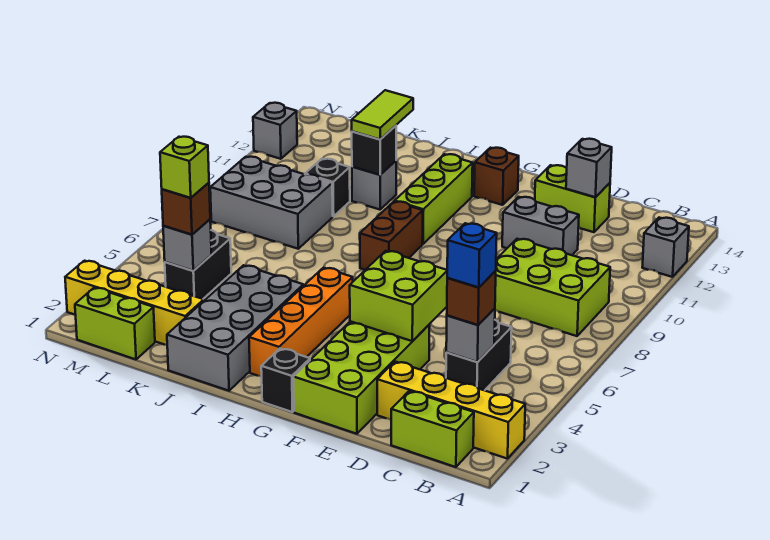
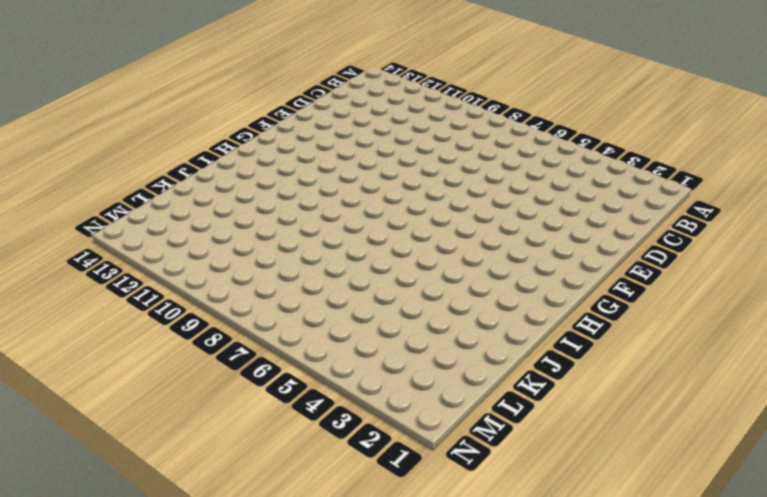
none -> yellow brick A2:D2 level 1
none -> grey brick A12 level 1
none -> lime brick B1:C1 level 1
none -> lime brick B8:D9 level 1

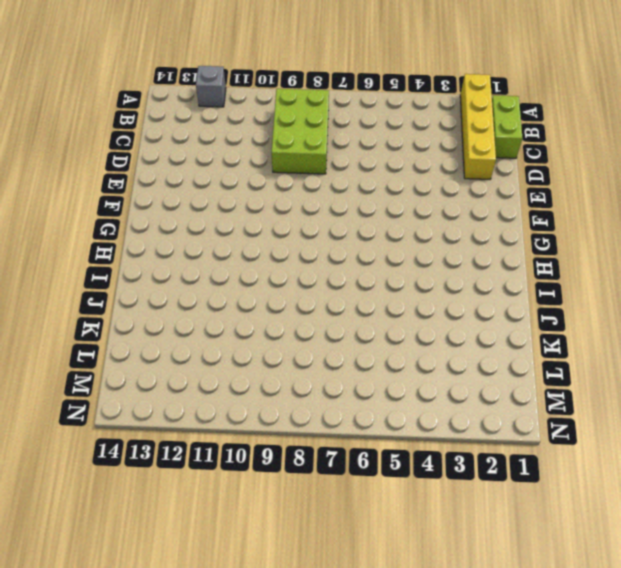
none -> black brick C4:C5 level 1
none -> grey brick D11:E11 level 1
none -> lime brick D13:E13 level 1
none -> lime brick E1:F4 level 1

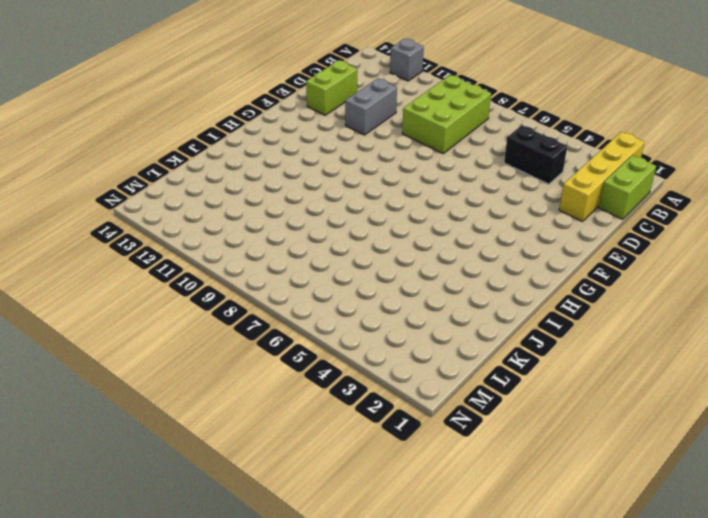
none -> lime brick E1:F4 level 1
none -> black brick G1 level 1
none -> brown brick G13 level 1
none -> orange brick H2:H5 level 1

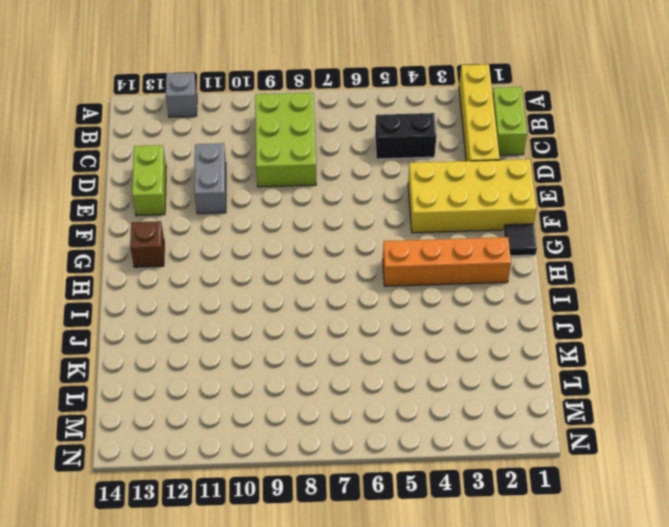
yellow brick E1:F4 level 1 -> lime brick E1:F4 level 1
black tile G1 level 1 -> black brick G1 level 1
none -> brown brick H8:H9 level 1
none -> lime brick H10:H12 level 1
none -> grey brick I1:J4 level 1
none -> grey brick J11 level 1

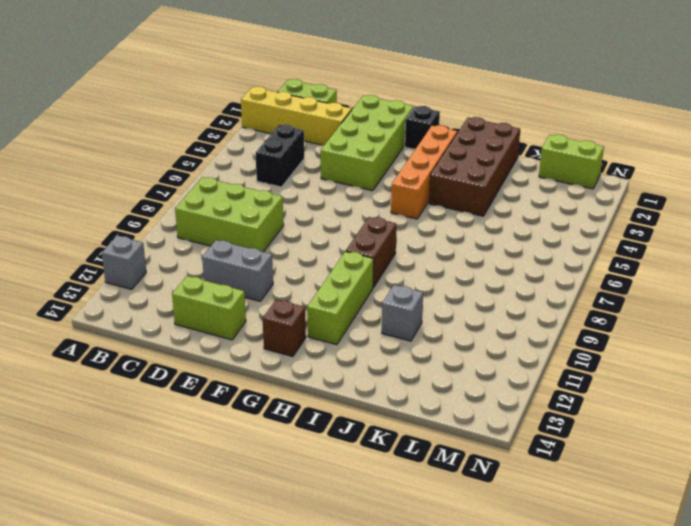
brown brick I1:J4 level 1 -> grey brick I1:J4 level 1
none -> yellow brick K2:N2 level 1
none -> grey brick K8:M9 level 1
none -> black brick K10 level 1
none -> black brick L4:L5 level 1

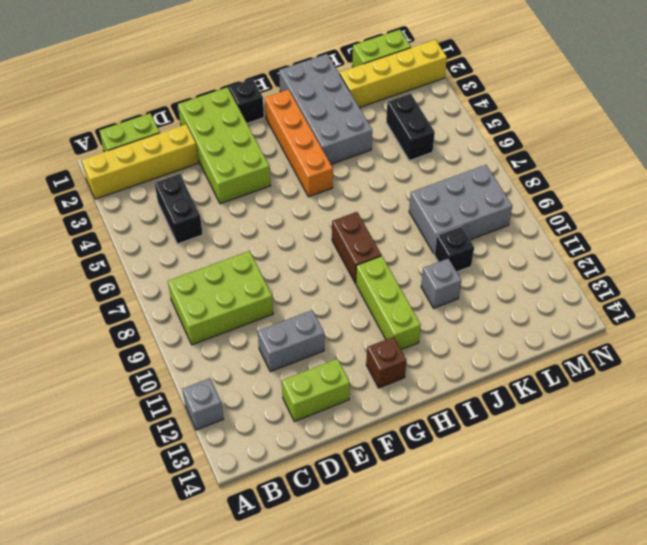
none -> grey brick N12 level 1
none -> grey brick C4 level 2
none -> grey brick D13 level 2
none -> lime brick E4:F5 level 2

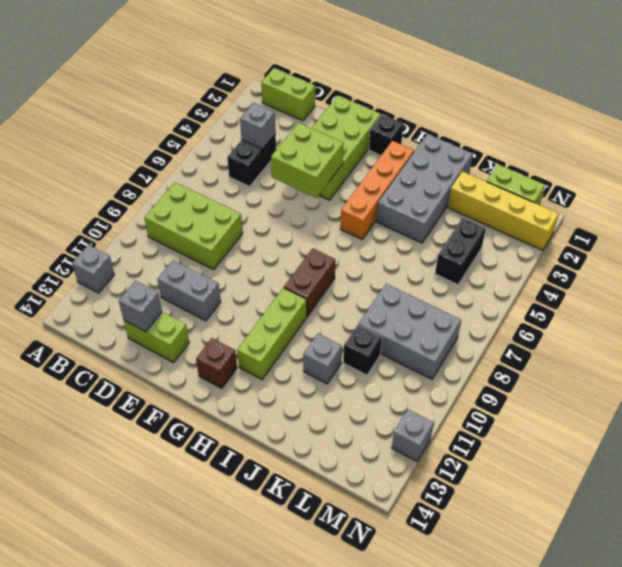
none -> yellow brick A2:D2 level 1
none -> black brick J11 level 2
none -> grey brick L4 level 2
none -> brown brick C4 level 3

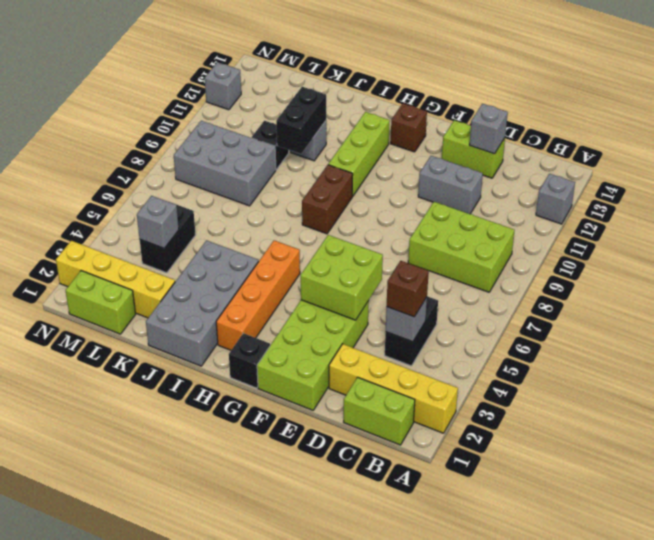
black brick J10:J11 level 2 -> black brick J11 level 2
none -> lime tile J11:J12 level 3
none -> brown brick L4 level 3
none -> blue brick C4 level 4
none -> lime brick L4 level 4

